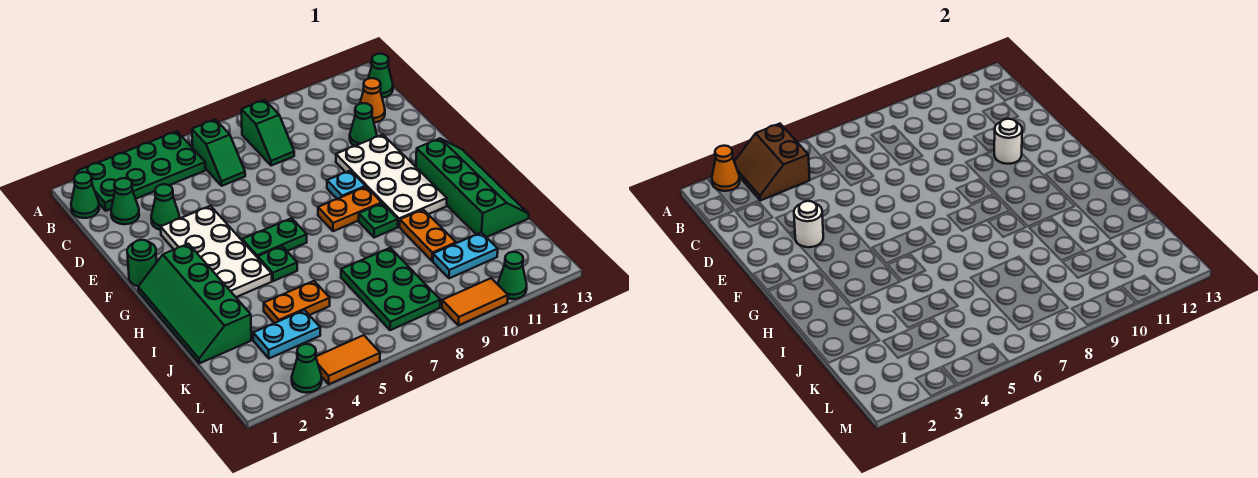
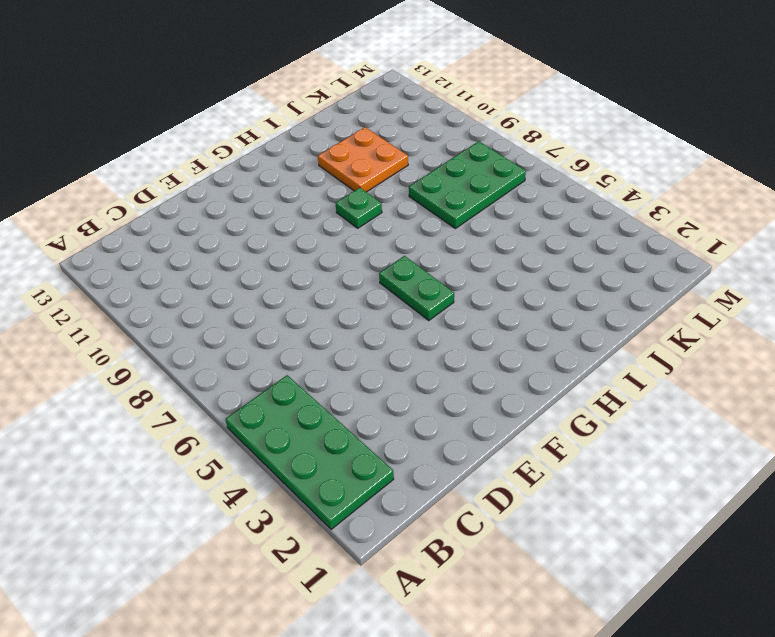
orange plate I10:J11 level 1 -> orange plate I10:J10 level 1
none -> green cone B1 level 1
none -> green slope B6:C6 level 1 top B
none -> green slope B8:C8 level 1 top B
none -> green cone B13 level 1

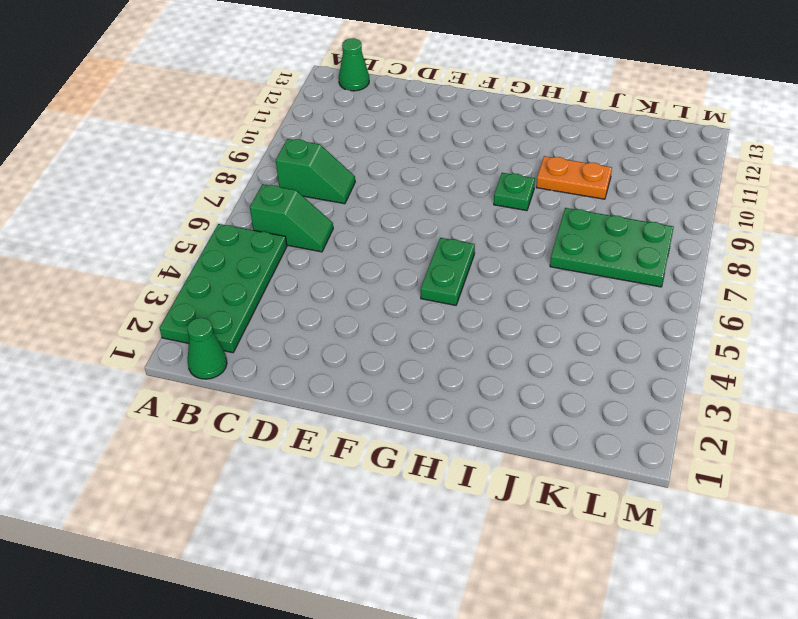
none -> green cone C2 level 1
none -> orange cone C12 level 1
none -> green cone D3 level 1
none -> green cone D11 level 1

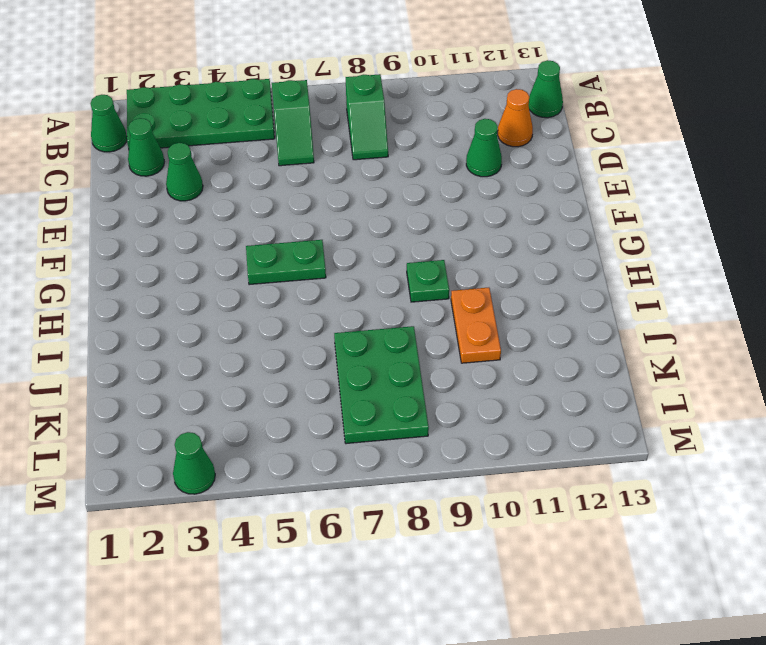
none -> white plate E3:H4 level 1
none -> white plate E10:H11 level 1
none -> green round brick F1 level 1
none -> cyan plate F9 level 1

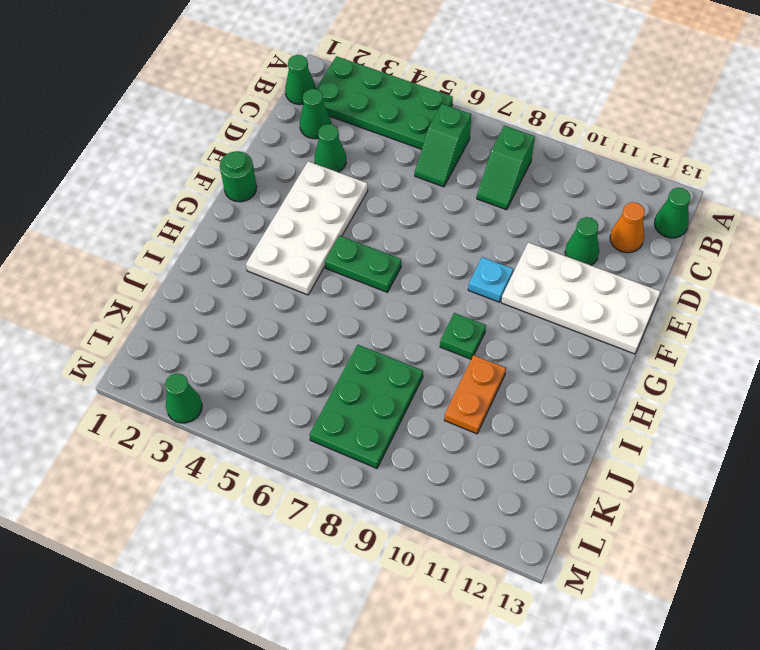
white plate E10:F13 level 1 -> white plate E10:H11 level 1
none -> green slope G1:J2 level 1 top 2
none -> orange plate G8:G9 level 1
none -> green slope G12:J13 level 1 top 12
none -> green plate H5 level 1

